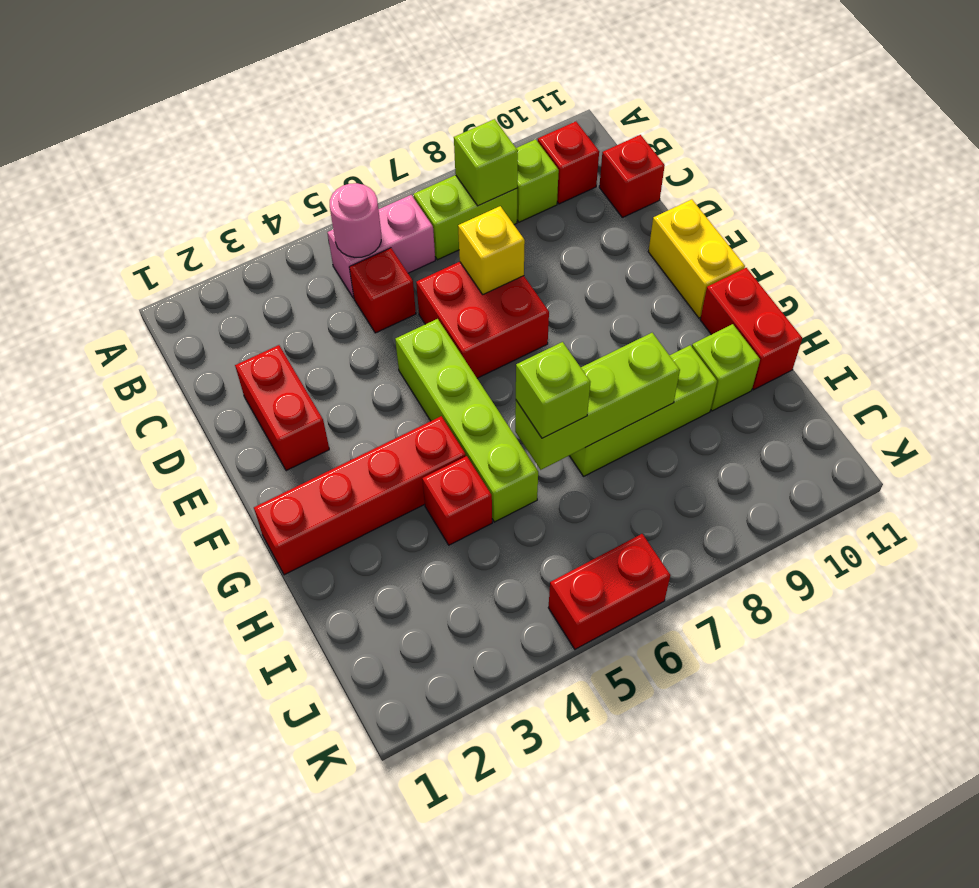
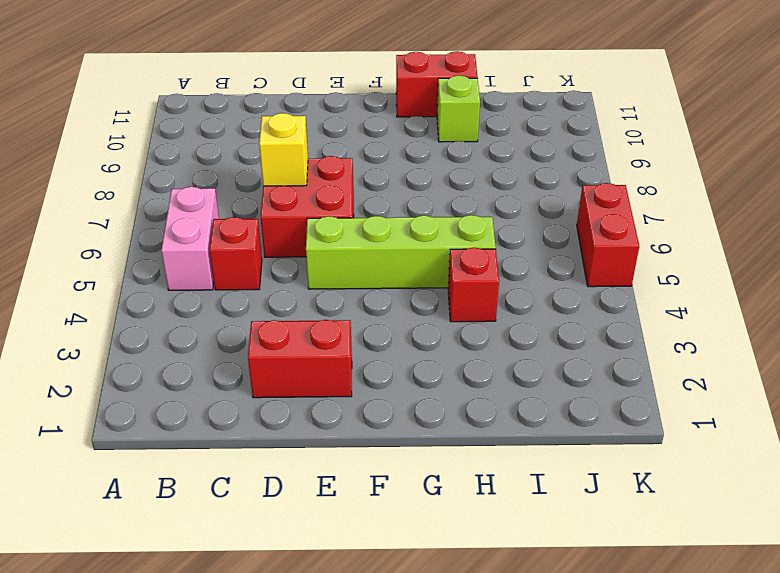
none -> lime brick B7:B8 level 1
none -> lime brick B9 level 1
none -> red brick B10 level 1

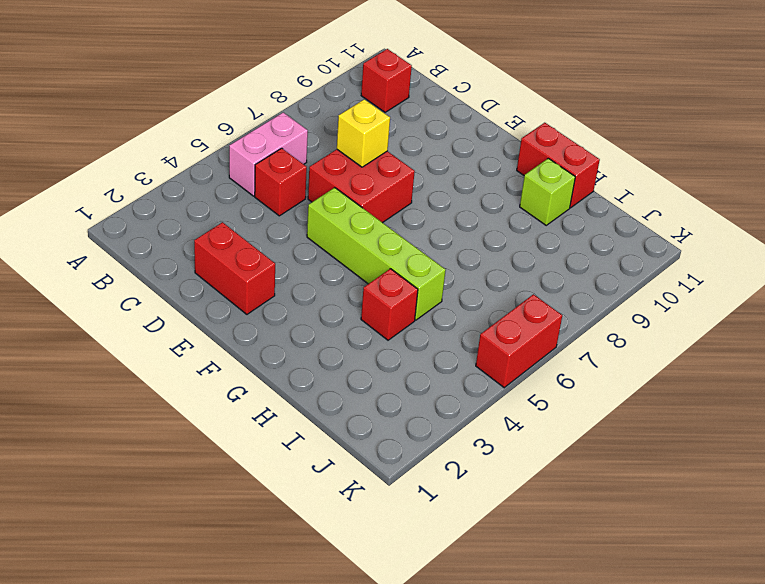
none -> lime brick B7:B8 level 1
none -> lime brick B9 level 1
none -> red brick C11 level 1

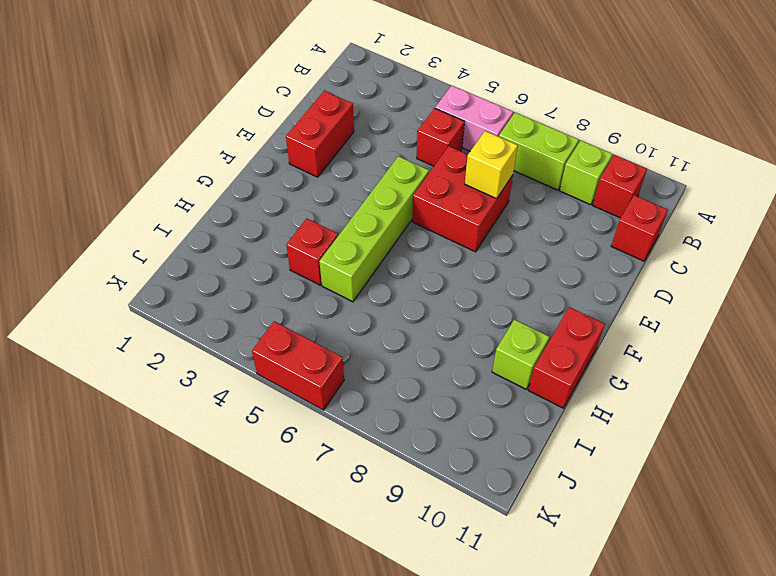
none -> yellow brick E11:F11 level 1
none -> red brick G1:G4 level 1
none -> lime brick H7:H9 level 1

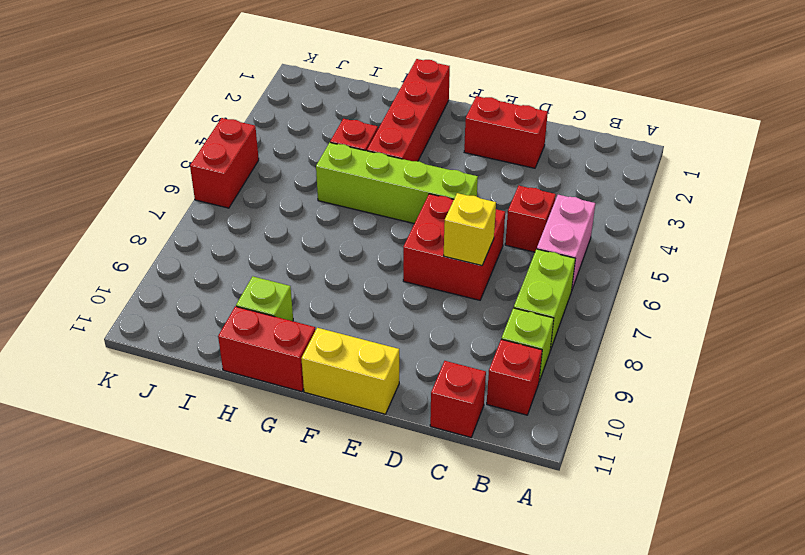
none -> lime brick H7:H9 level 1
none -> pink round brick B5 level 2
none -> lime brick B8 level 2

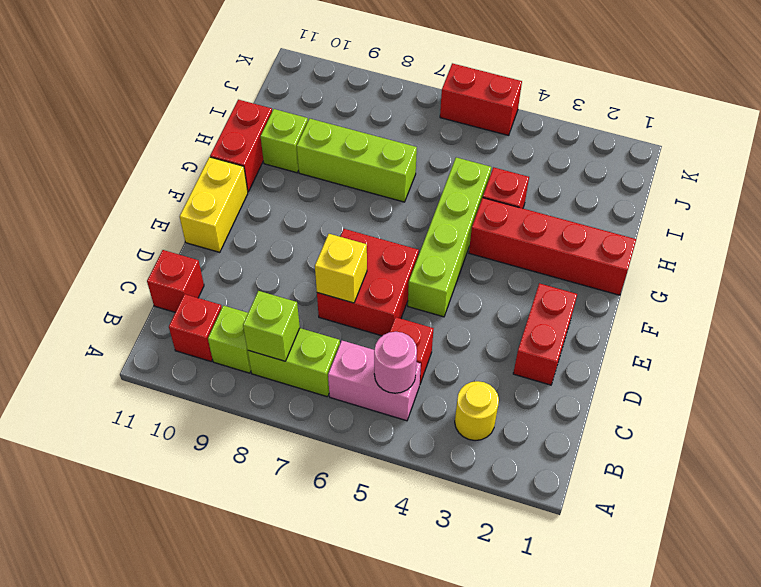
yellow round brick B3 level 1 -> none
none -> lime brick H6:H8 level 2
none -> lime brick H6 level 3

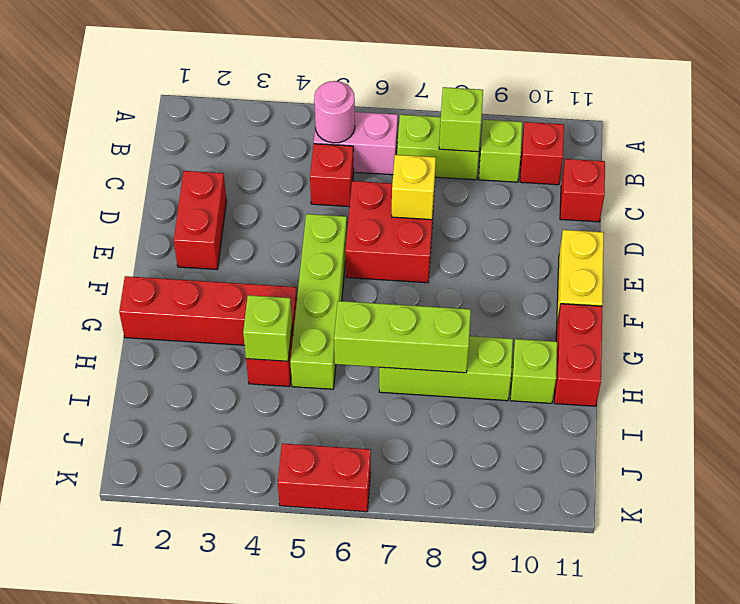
lime brick H4 level 2 -> lime brick H6 level 3

